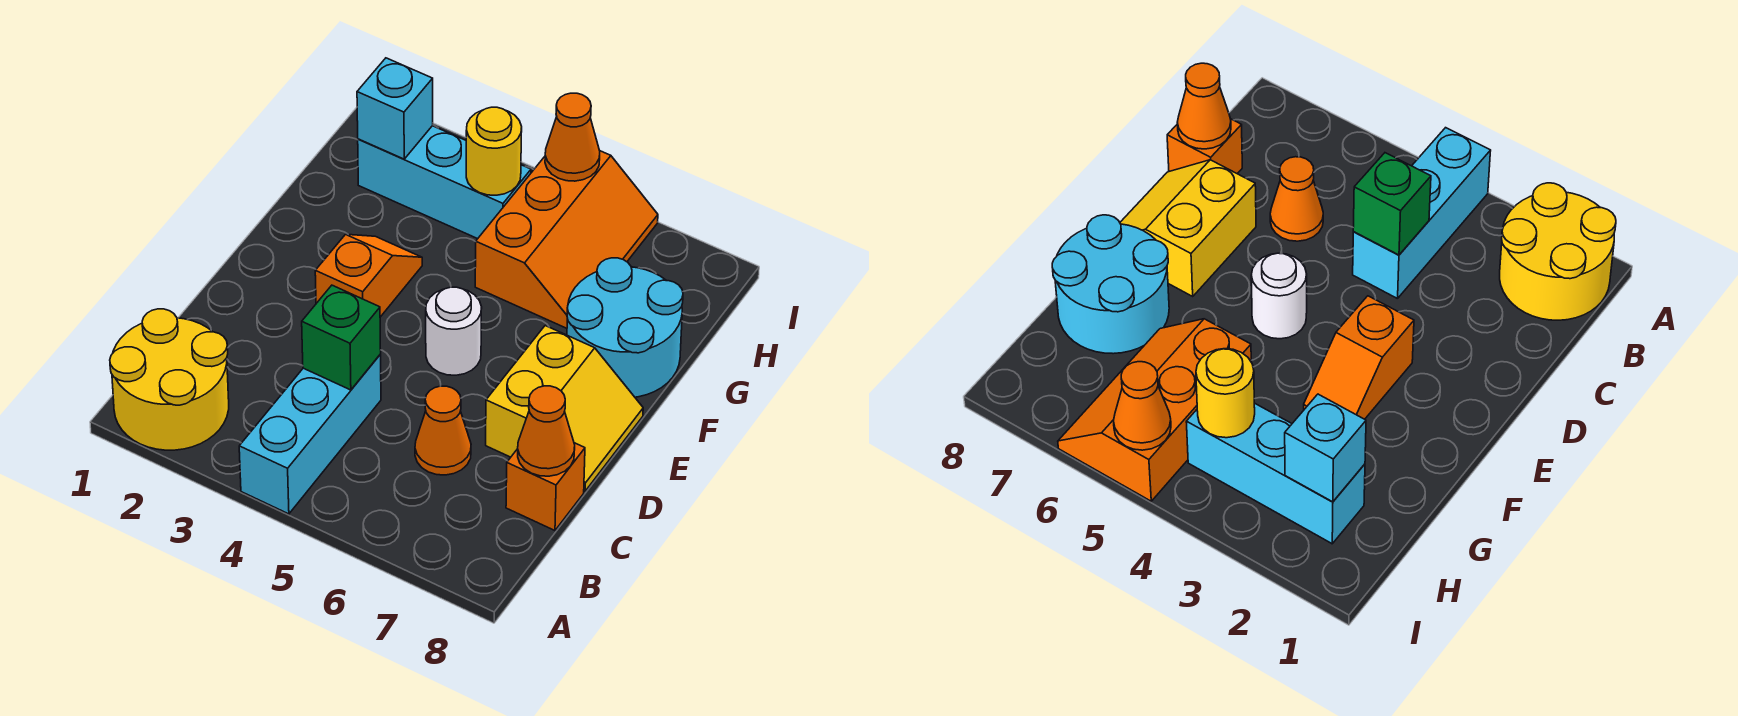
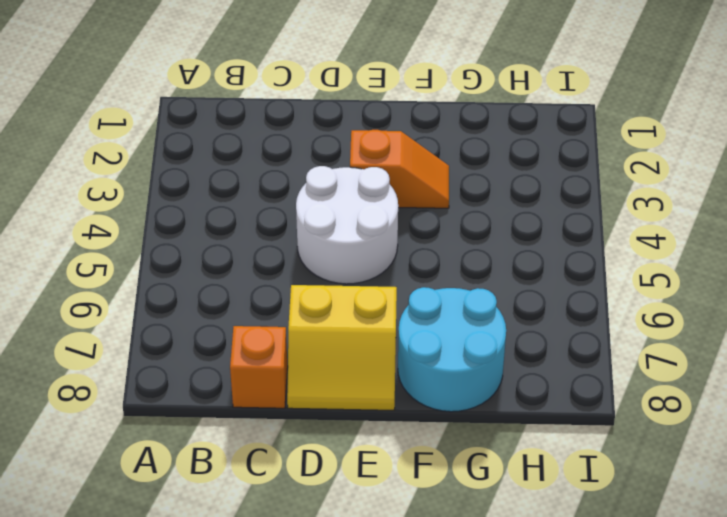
white round brick D4:E5 level 1 -> white round brick E5 level 1
none -> yellow round brick A1:B2 level 1
none -> cyan brick A4:C4 level 1
none -> orange cone C6 level 1

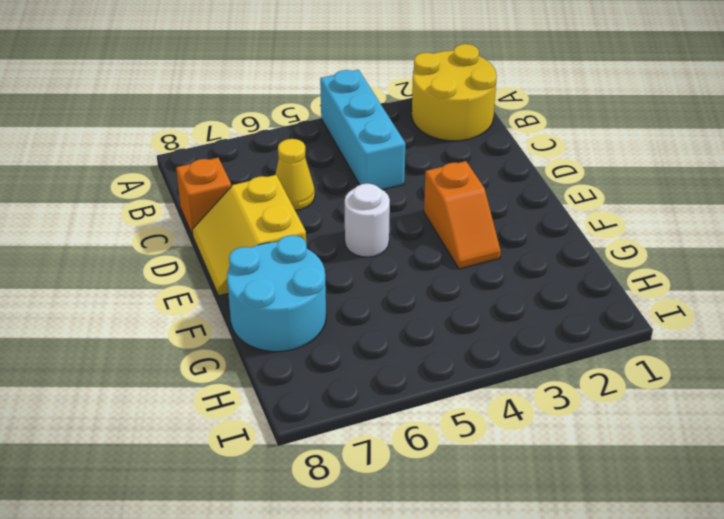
yellow cone C6 level 1 -> orange cone C6 level 1
none -> orange slope G5:I6 level 1 top 5
none -> cyan brick H2:H4 level 1
none -> green brick C4 level 2

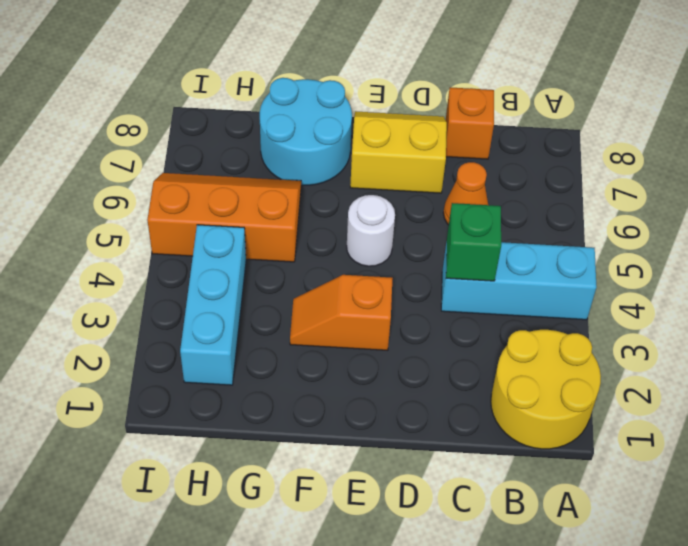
none -> orange cone C8 level 2
none -> cyan brick H2 level 2
none -> yellow round brick H4 level 2

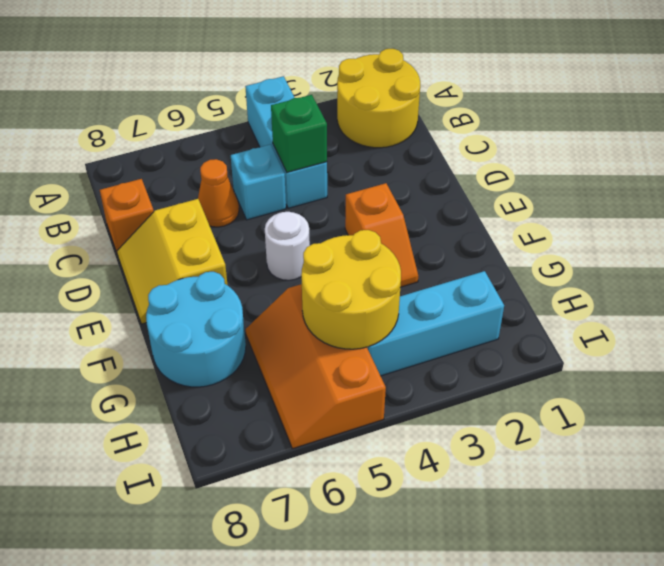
cyan brick C5 level 1 -> cyan brick H2 level 2
yellow round brick G4:H5 level 2 -> yellow round brick H4 level 2
none -> orange cone C8 level 2
none -> orange cone I5 level 2

